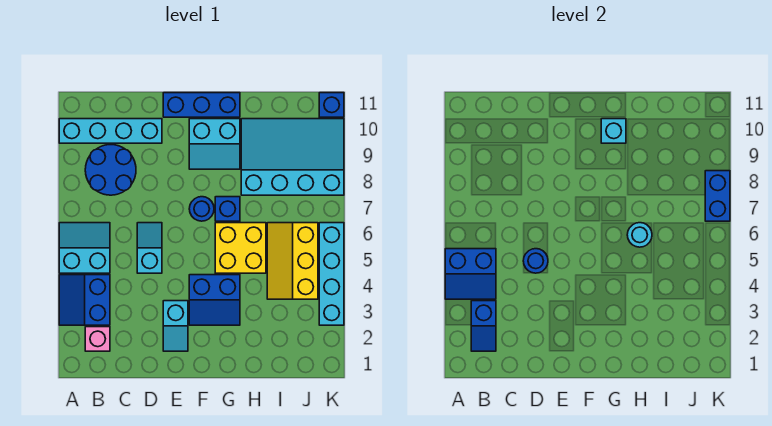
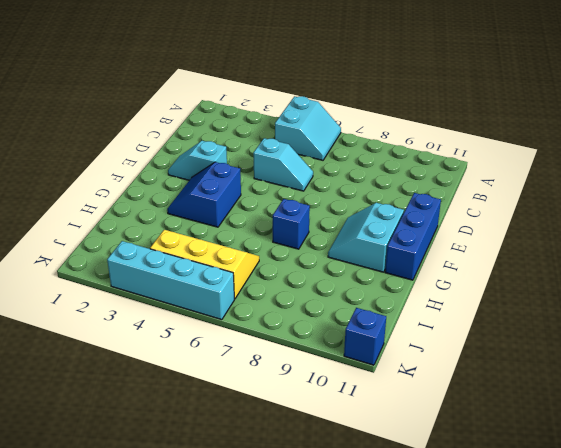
none -> blue slope A3:B4 level 1 top B
none -> cyan brick A10:D10 level 1
none -> pink brick B2 level 1

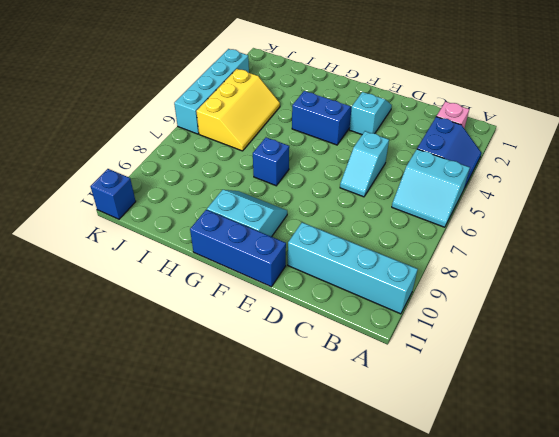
none -> blue round brick B8:C9 level 1
none -> blue round brick F7 level 1
none -> yellow brick G5:H6 level 1

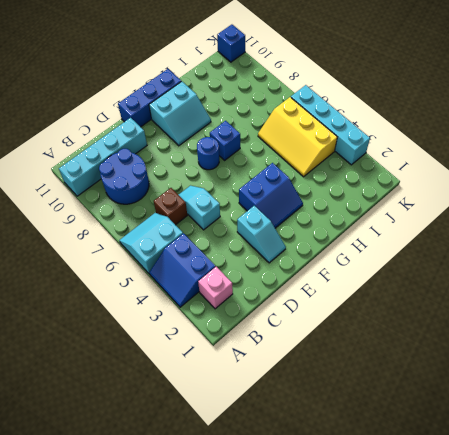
brown brick C6 level 1 -> none
none -> yellow brick G5:H6 level 1
none -> cyan slope H8:K10 level 1 top 8
none -> blue slope A4:B5 level 2 top 5

